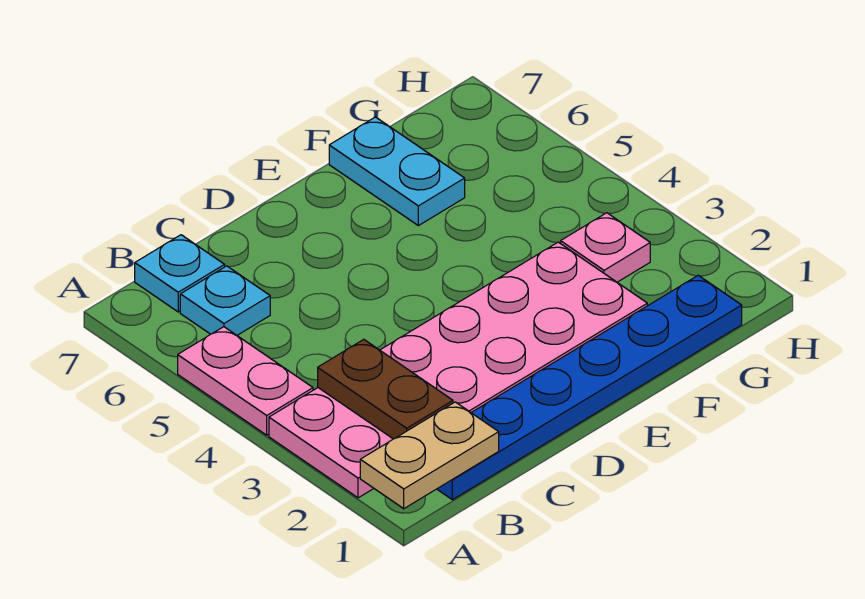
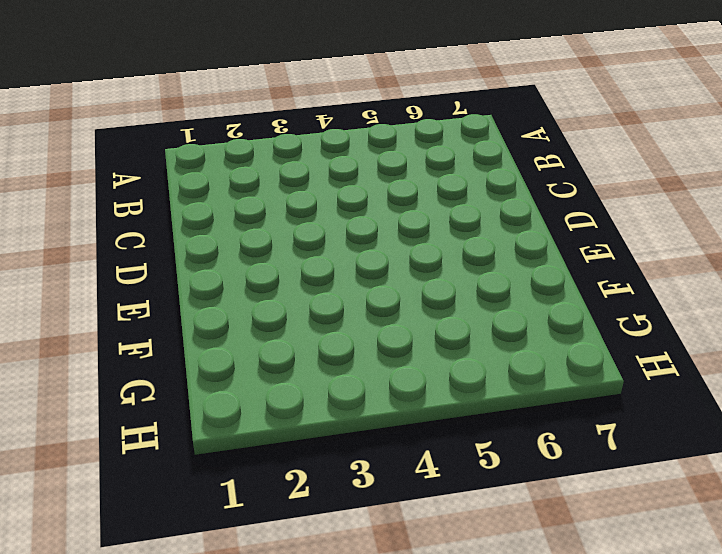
none -> pink plate A2:F3 level 1
none -> pink plate A4:A5 level 1

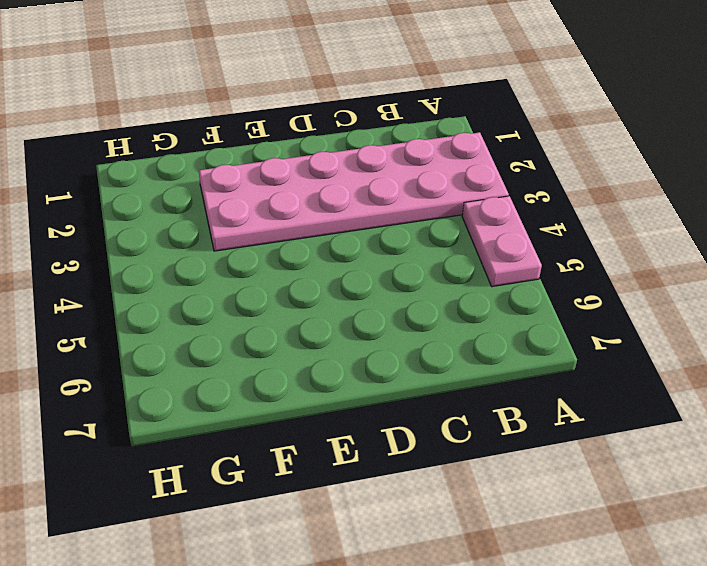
none -> blue plate B1:G1 level 1
none -> cyan plate B6 level 1

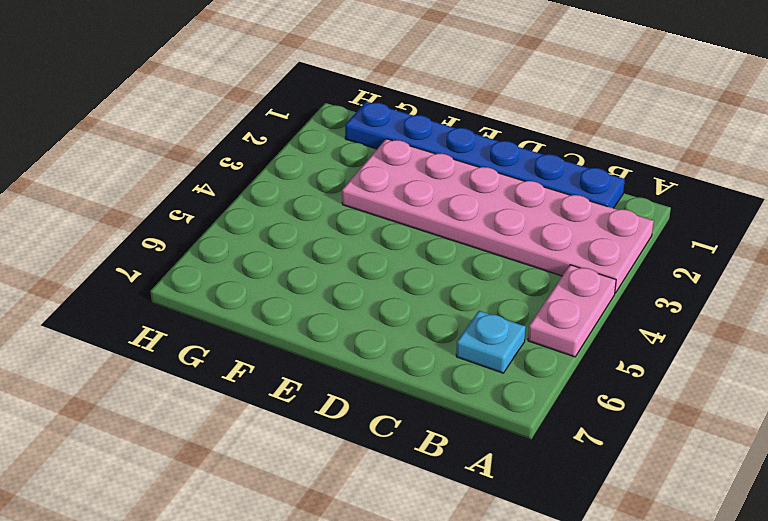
none -> cyan plate B7 level 1
none -> cyan plate F6:F7 level 1

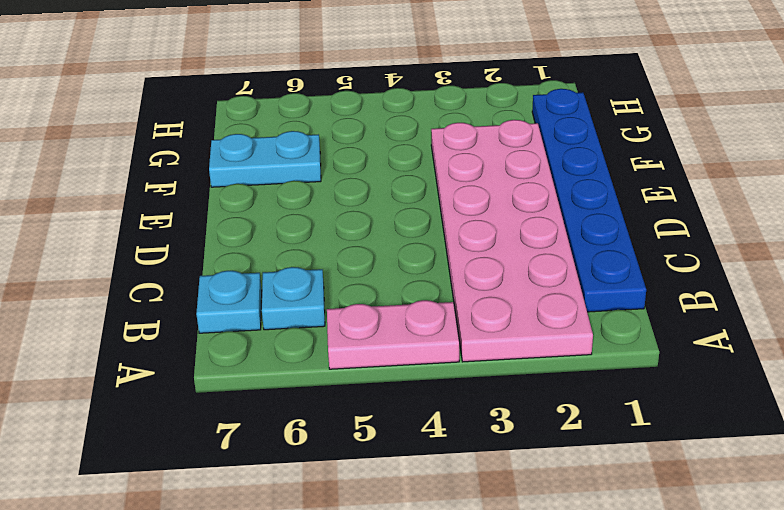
none -> pink plate G3 level 1
none -> tan plate A1:B1 level 2

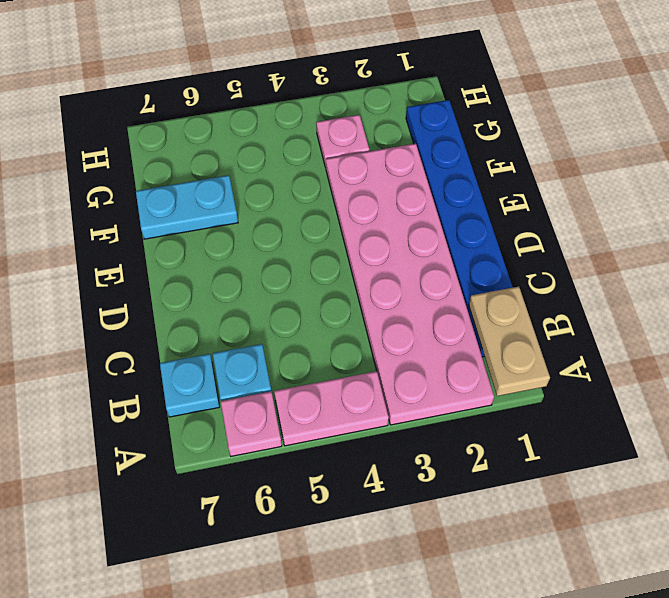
pink plate A6 level 1 -> none
none -> brown plate B2:B3 level 2

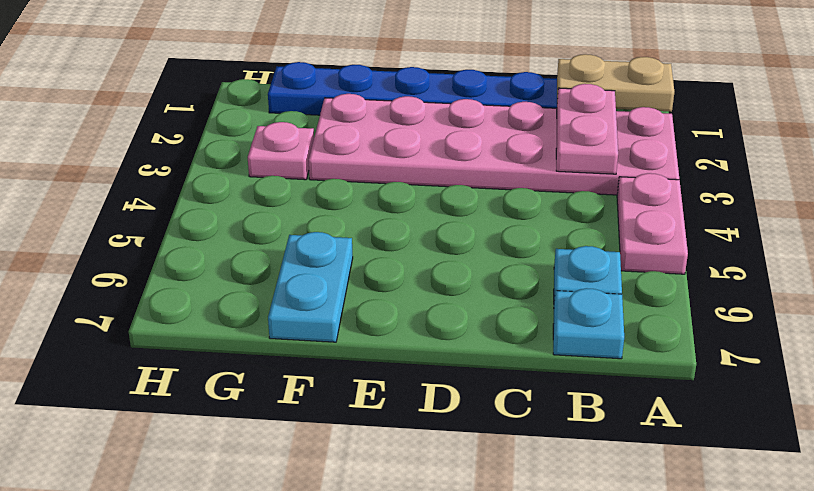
pink plate B2:B3 level 2 -> brown plate B2:B3 level 2

